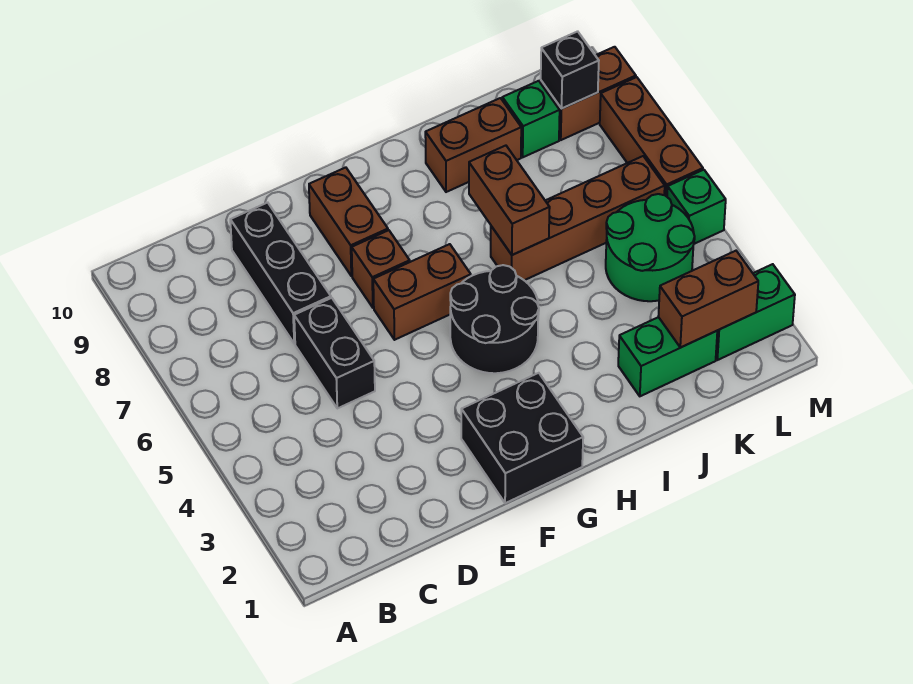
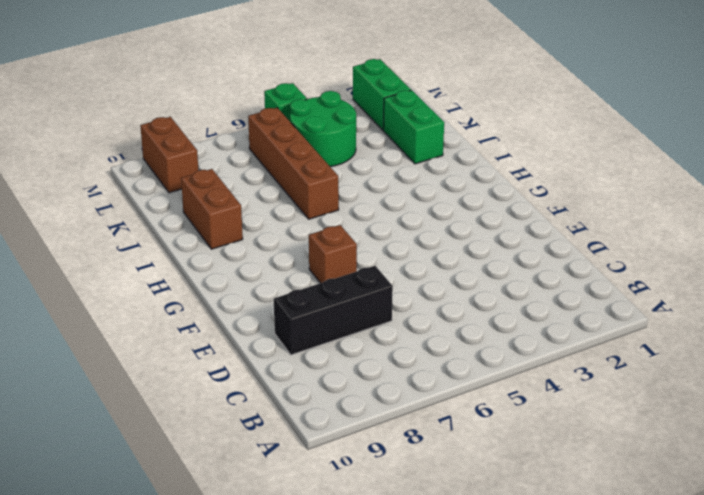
none -> black brick D5:D6 level 1
none -> black brick F1:G2 level 1
none -> brown brick F6:G6 level 1

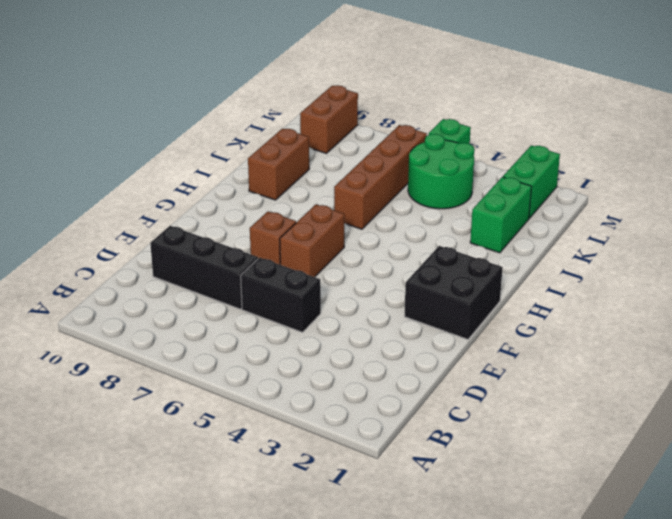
none -> brown brick F8:F9 level 1
none -> black round brick G4:H5 level 1
none -> green brick K9 level 1

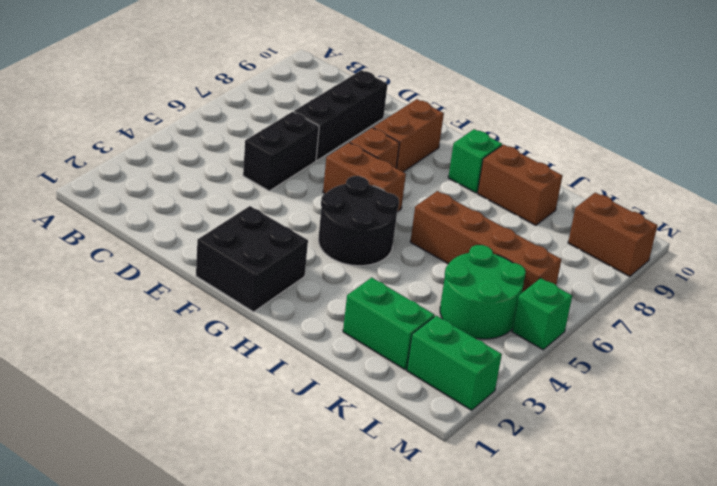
green brick H9 level 1 -> green brick K9 level 1
none -> brown brick M6:M8 level 1
none -> brown brick I6:I7 level 2
none -> brown brick K2:L2 level 2

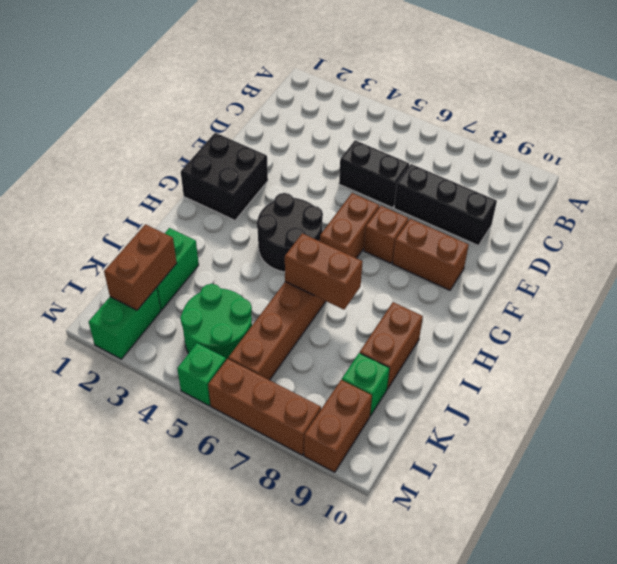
none -> black brick L9 level 2

